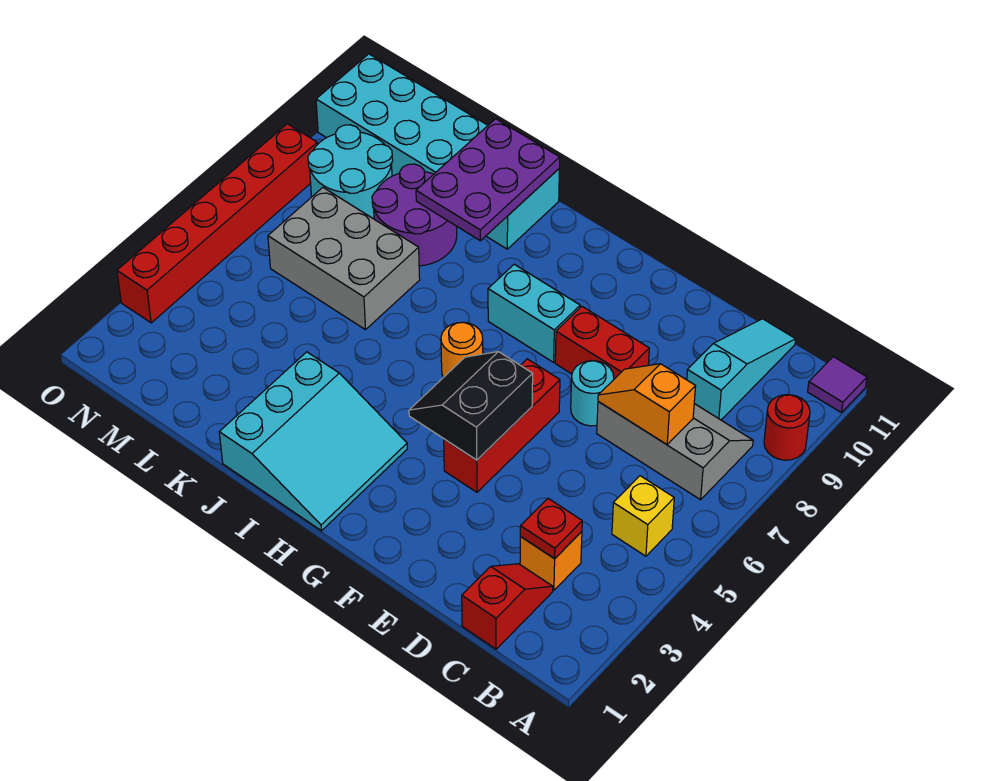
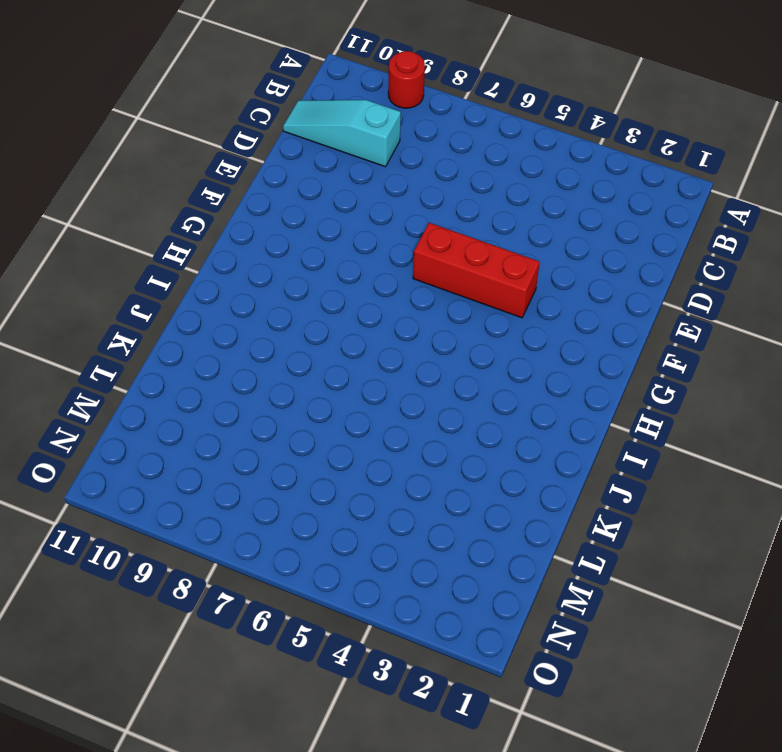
none -> purple tile A11 level 1
none -> yellow brick B5 level 1
none -> grey slope B7:D8 level 1 top 7

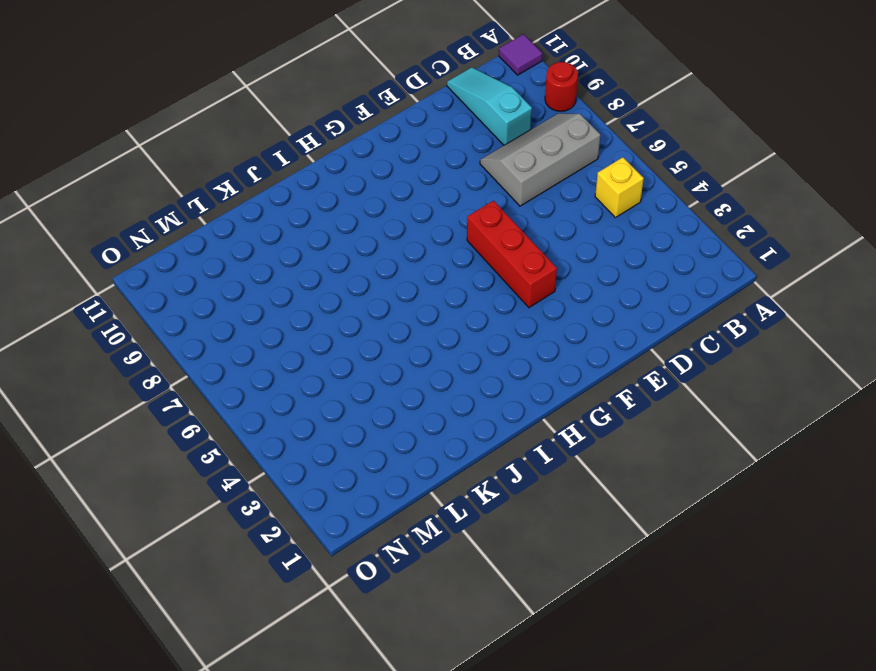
none -> red slope C1:C2 level 1 top 1
none -> orange brick C3 level 1
none -> cyan round brick E7 level 1

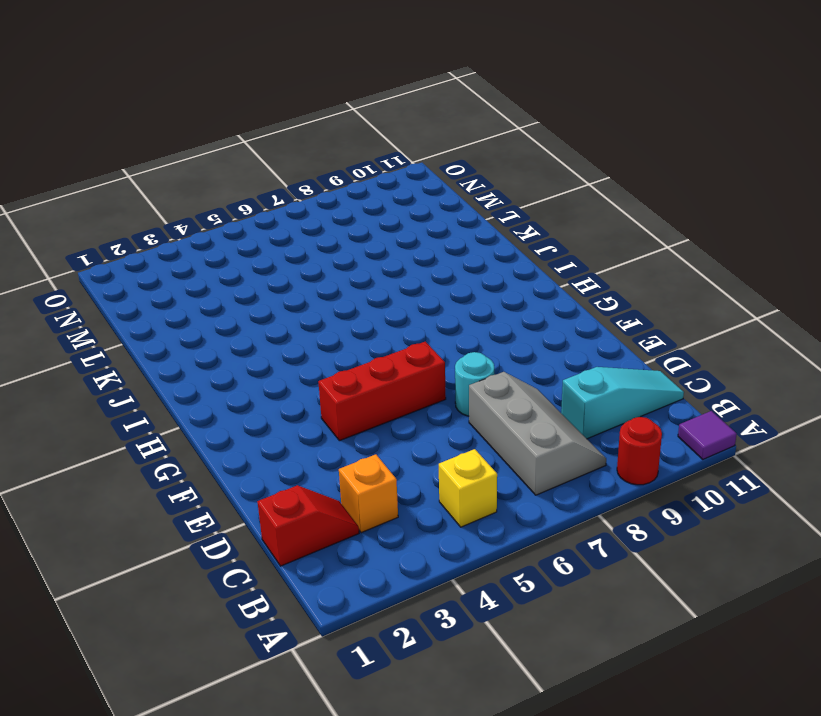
none -> red brick E8:F8 level 1
none -> cyan brick G8:H8 level 1
none -> cyan slope H1:J3 level 1 top J

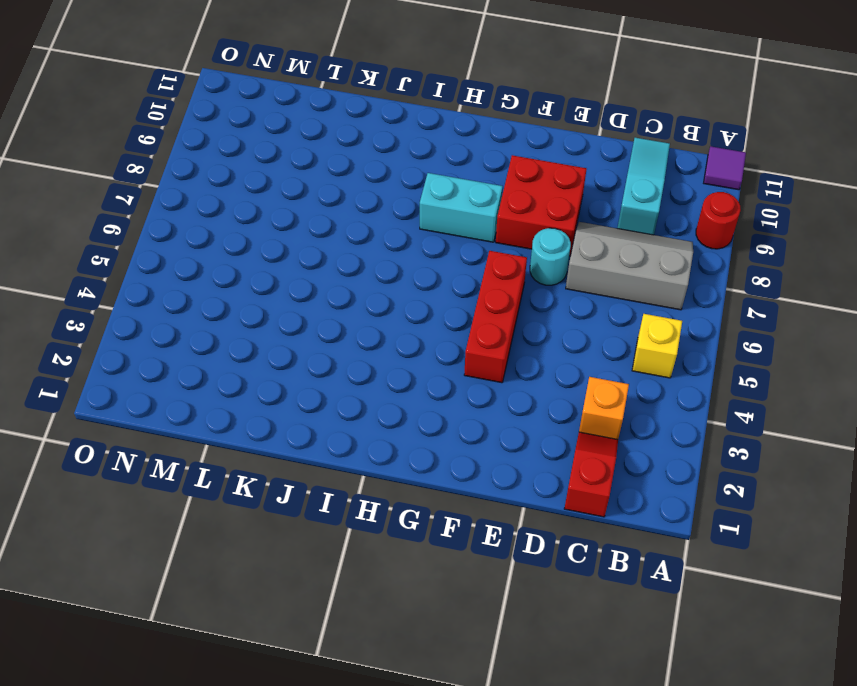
red brick E8:F9 level 1 -> red brick E8:F8 level 1
none -> cyan slope H1:J3 level 1 top J
none -> orange round brick H6 level 1
none -> cyan brick J10:O11 level 1

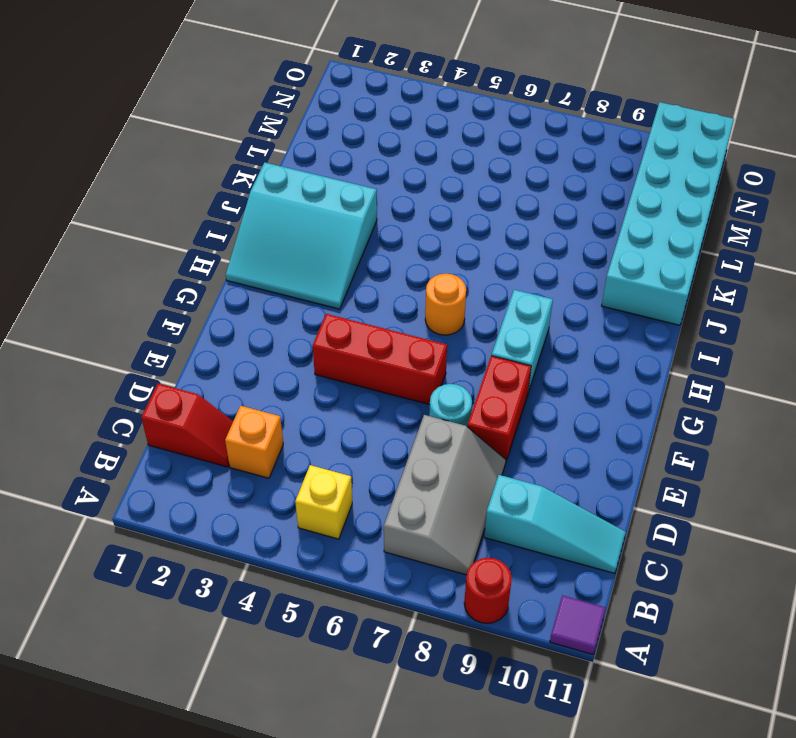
none -> grey brick K6:M7 level 1
none -> purple round brick K8:L9 level 1
none -> cyan round brick M8:N9 level 1

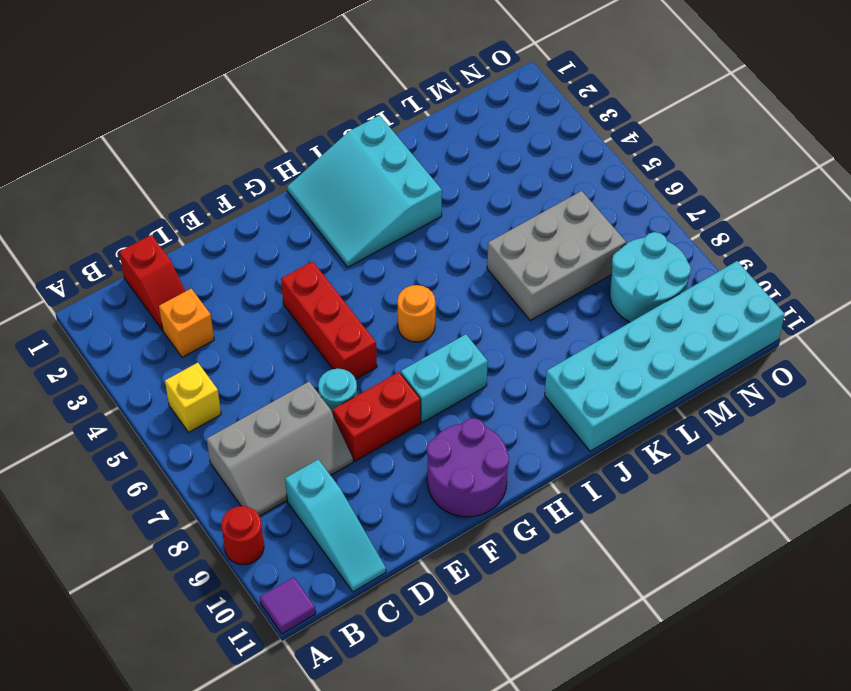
purple round brick F10:G11 level 1 -> purple round brick K8:L9 level 1
none -> red brick O3:O8 level 1
none -> red plate C3 level 2
none -> orange slope C7:D7 level 2 top C

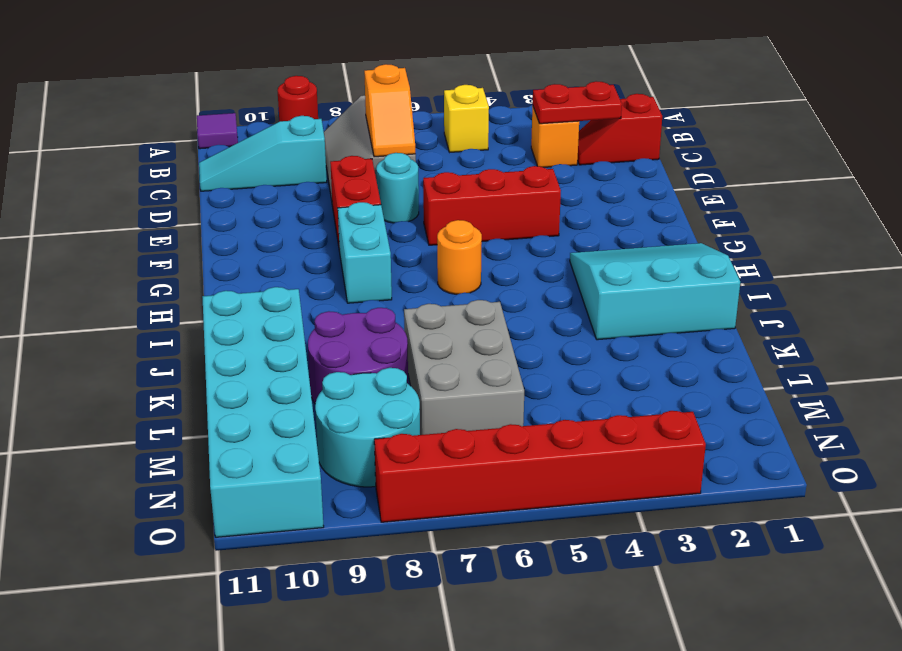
red plate C2:C3 level 2 -> red plate C3 level 2
none -> black slope F4:G5 level 2 top F
none -> purple plate J9:K11 level 2

